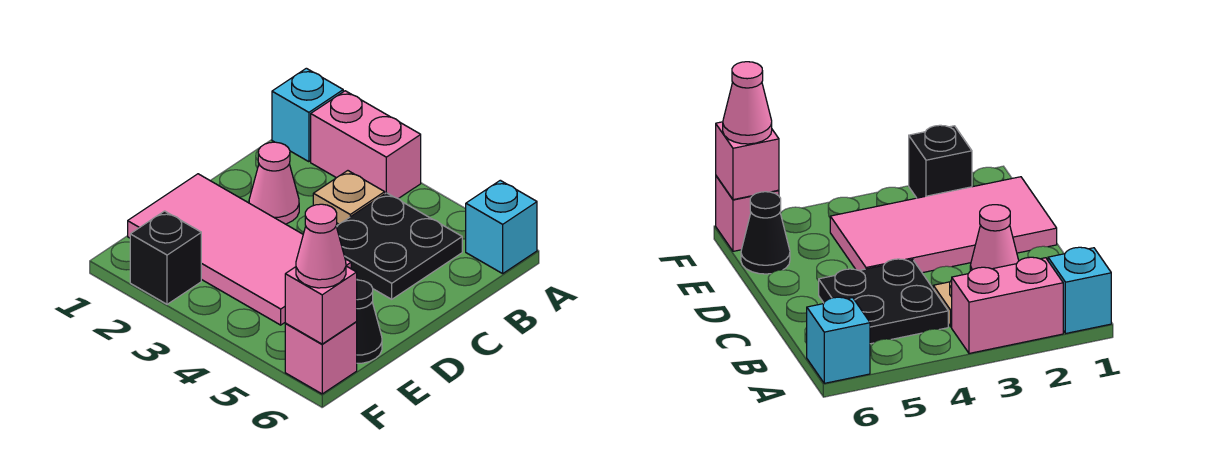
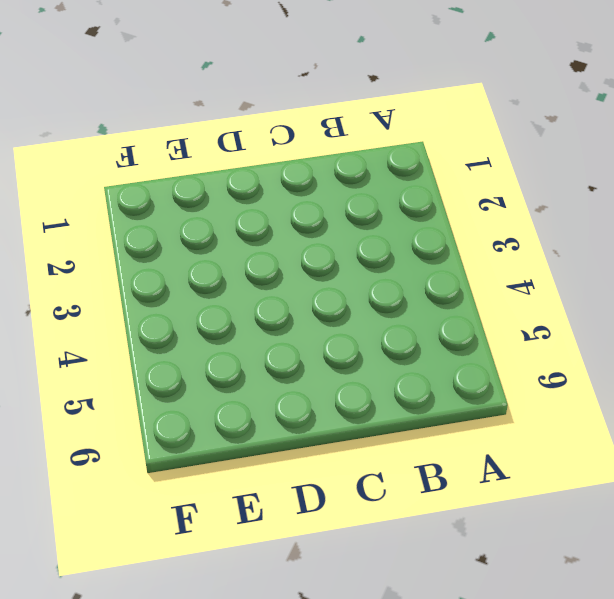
none -> cyan brick A1 level 1
none -> pink brick A2:A3 level 1
none -> cyan brick A6 level 1

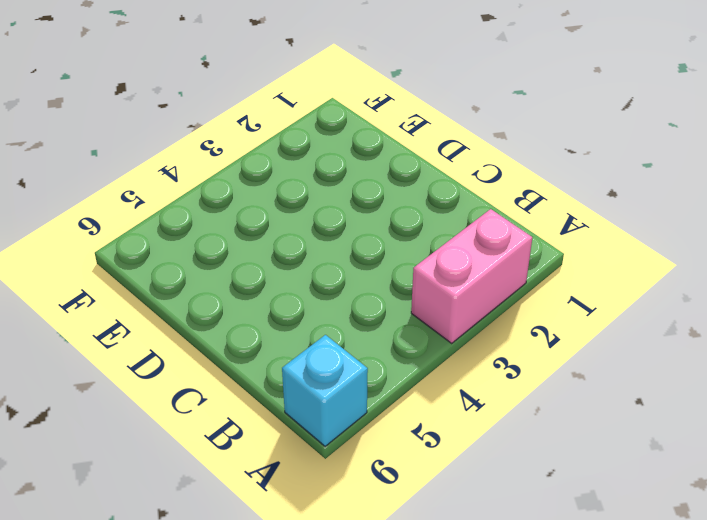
none -> cyan brick A1 level 1
none -> tan plate B3 level 1
none -> black plate B4:C5 level 1

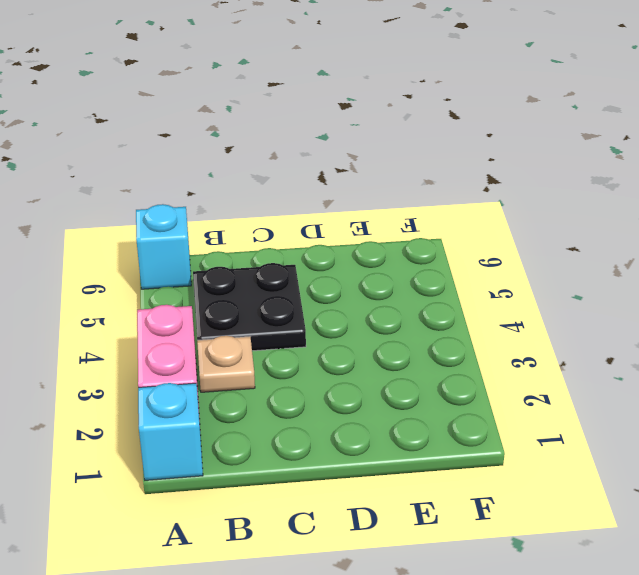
none -> pink cone C2 level 1
none -> pink tile D1:E4 level 1
none -> black cone E6 level 1

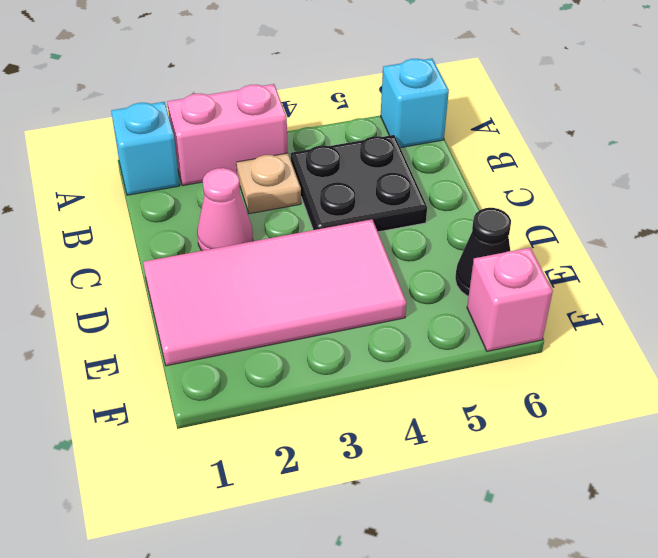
none -> black brick F2 level 1
none -> pink brick F6 level 2
none -> pink cone F6 level 3

